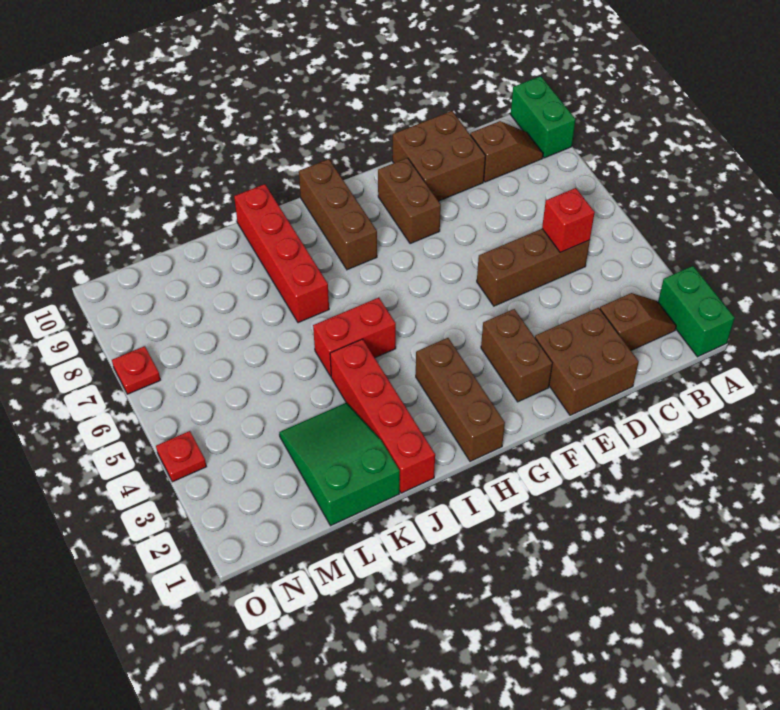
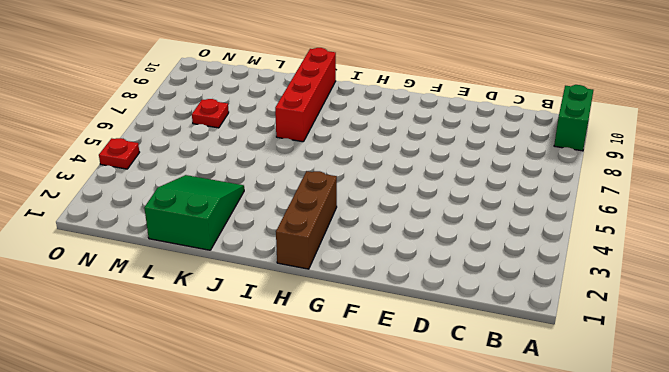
red plate M7 level 1 -> red plate O7 level 1
none -> green brick A1:A2 level 1
none -> brown slope B2:C2 level 1 top C
none -> brown slope B9:C9 level 1 top C

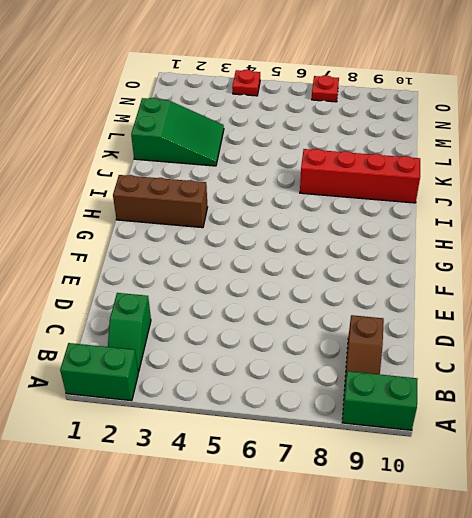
green slope B2:C2 level 1 top C -> brown slope B2:C2 level 1 top C
none -> brown brick C5:E5 level 1
none -> brown brick D1:E2 level 1
none -> brown brick D9:E10 level 1

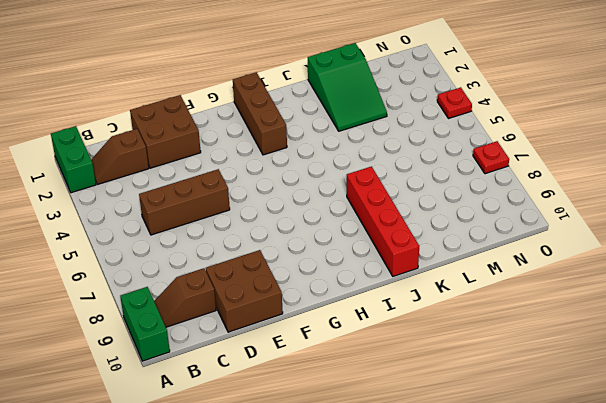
none -> brown brick F2:F3 level 1
none -> brown brick F8:F9 level 1
none -> brown brick H8:H10 level 1

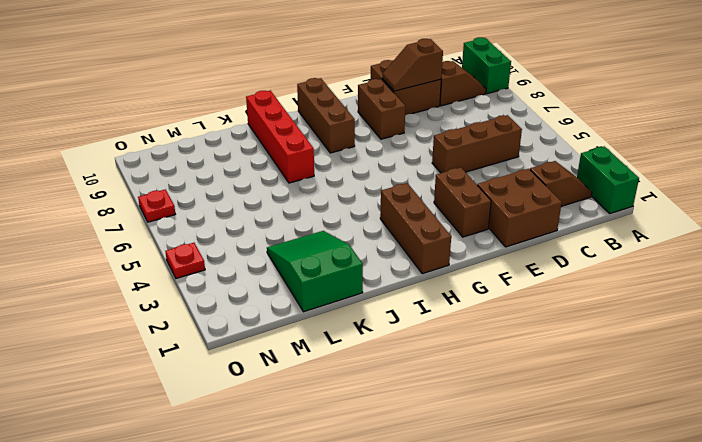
brown slope D9:E9 level 2 top D -> none
none -> red brick I5:J5 level 1
none -> red brick J1:J4 level 1
none -> red brick C5 level 2

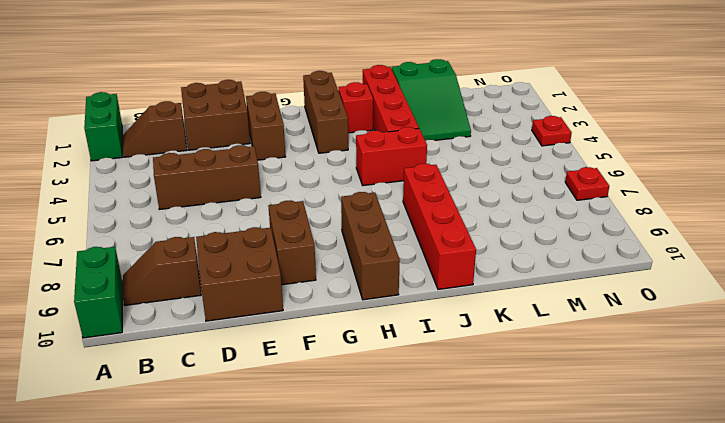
red brick I2 level 1 -> red brick C5 level 2

